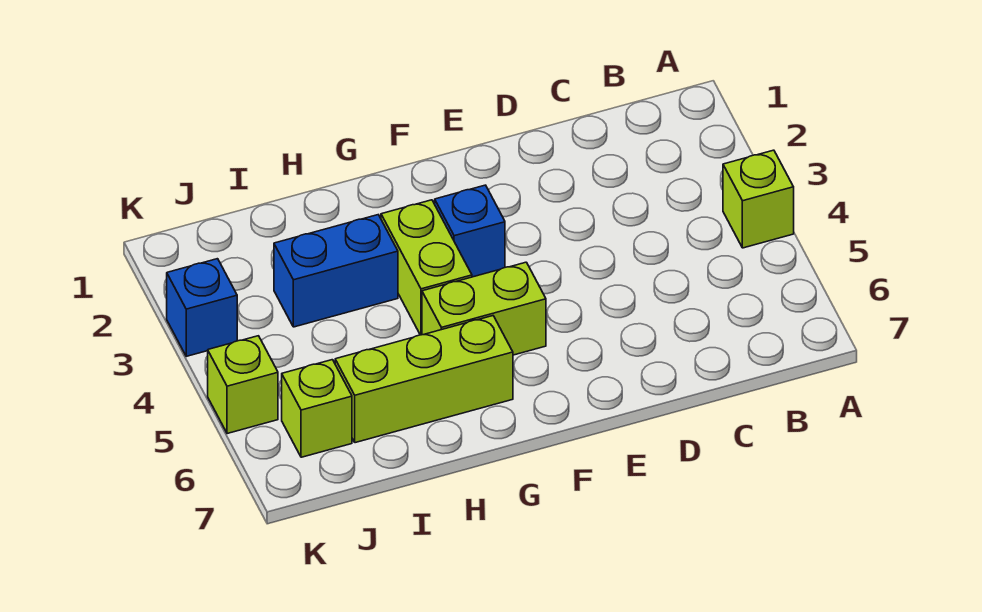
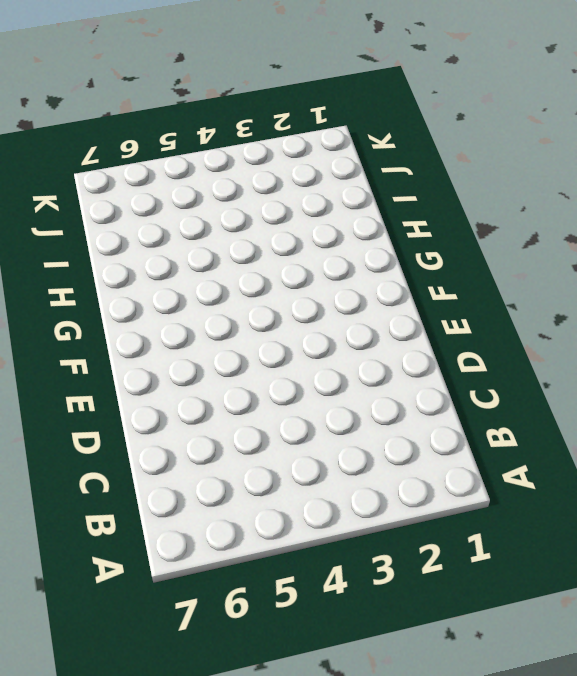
none -> lime brick A4 level 1
none -> blue brick F3 level 1

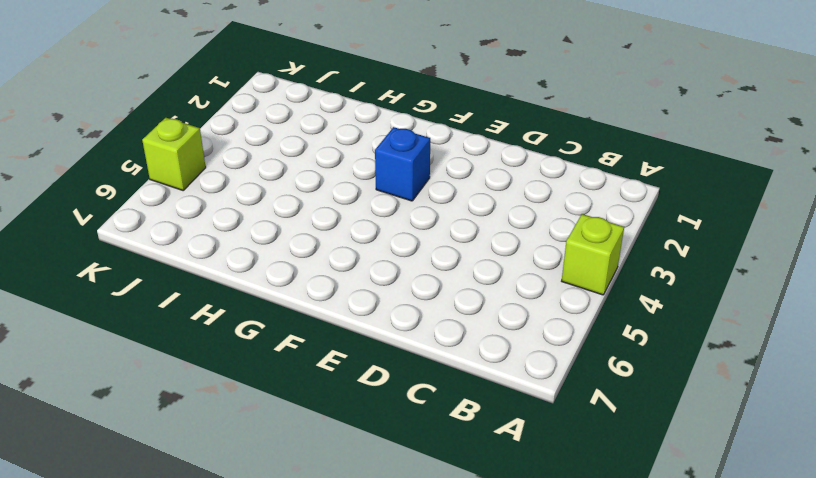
none -> lime brick F5:G5 level 1
none -> lime brick G3:G4 level 1

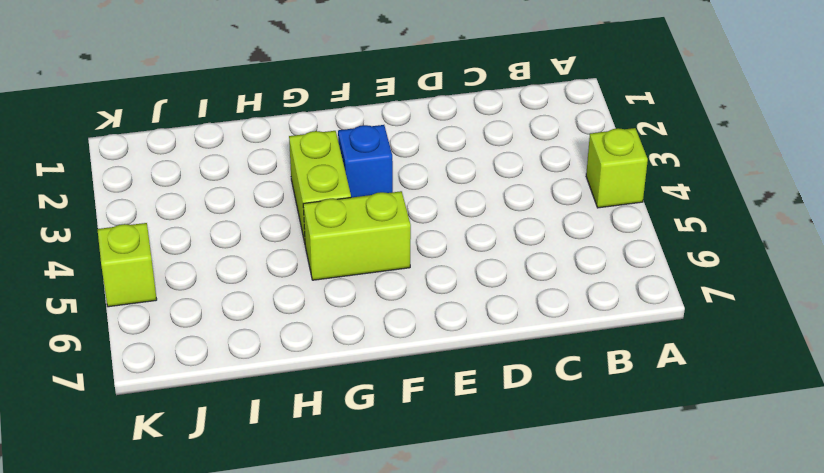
none -> lime brick G6:I6 level 1
none -> blue brick H3:I3 level 1

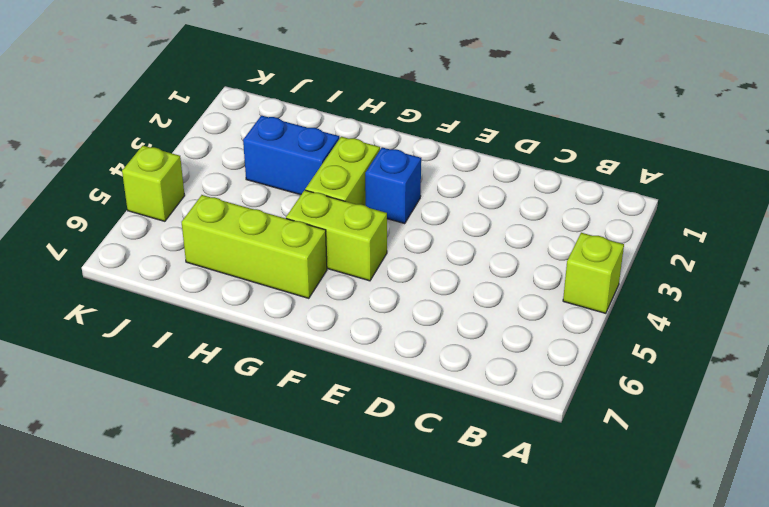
none -> lime brick J6 level 1
none -> blue brick K3 level 1

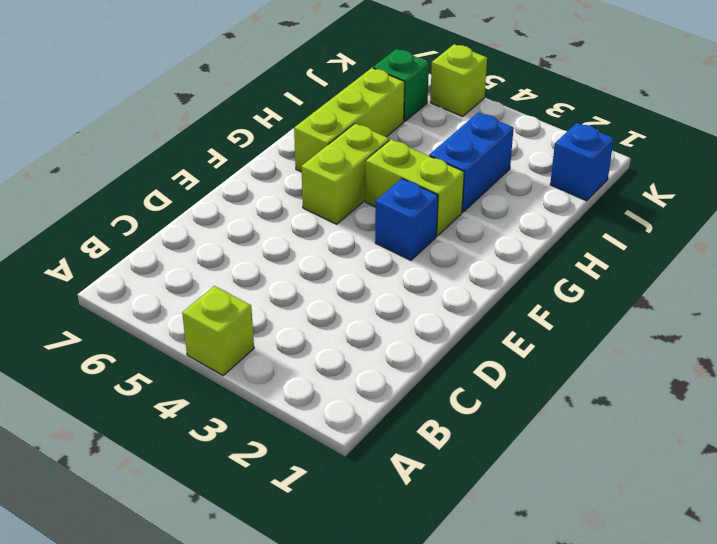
blue brick J1 level 1 -> blue brick K3 level 1
green brick J6 level 1 -> lime brick J6 level 1

